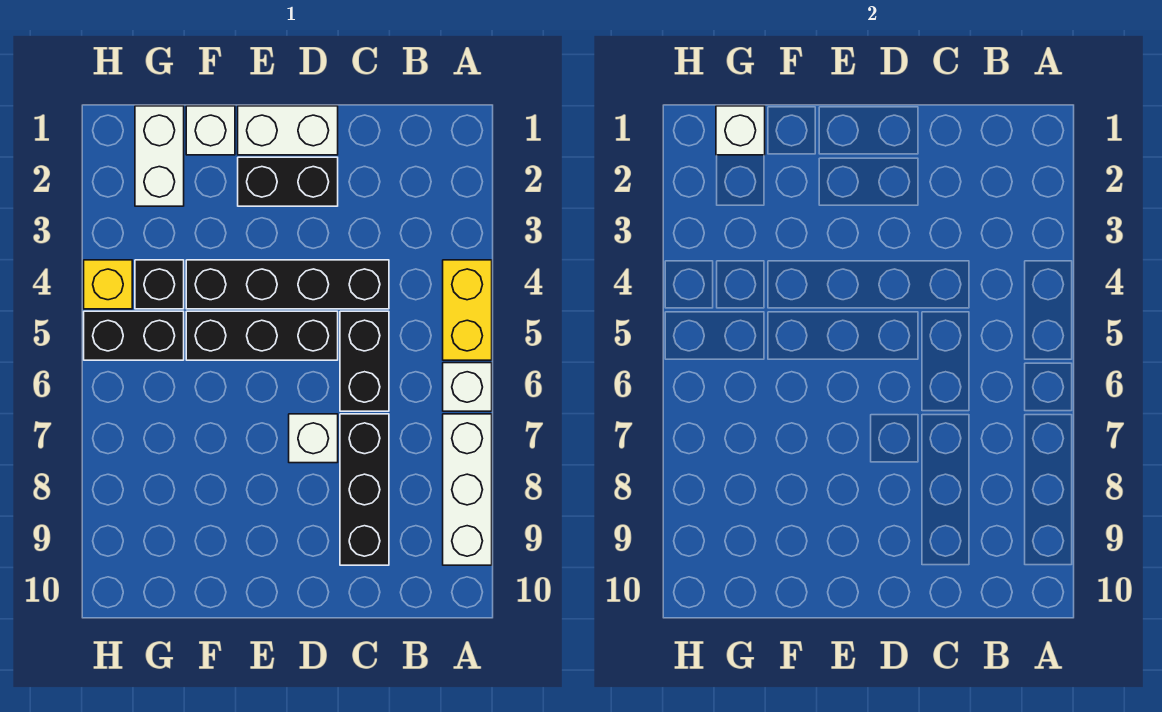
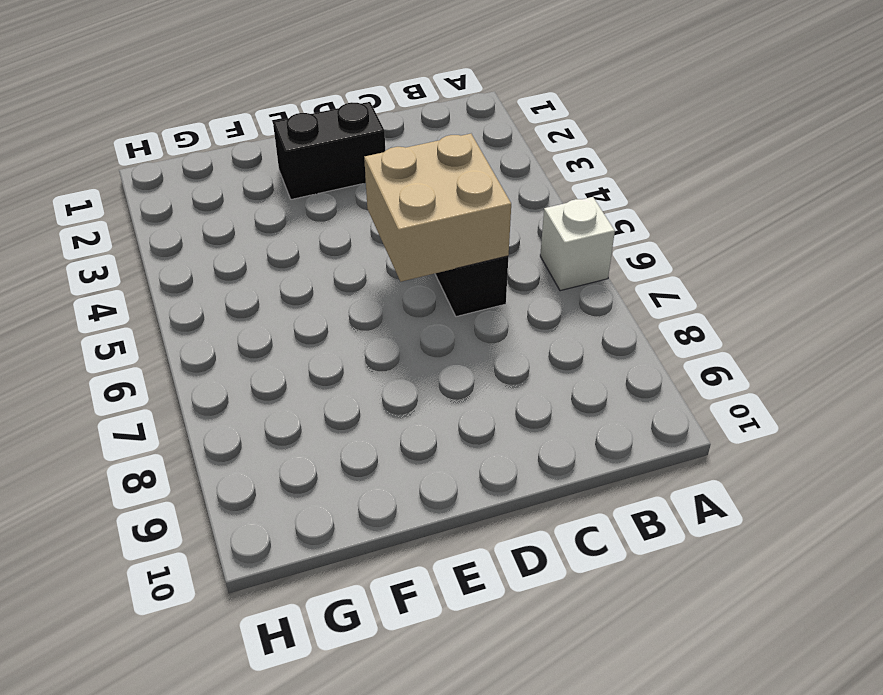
tan brick C5:D6 level 2 -> none
none -> yellow brick A4:A5 level 1
none -> white brick A7:A9 level 1
none -> black brick C4:F4 level 1

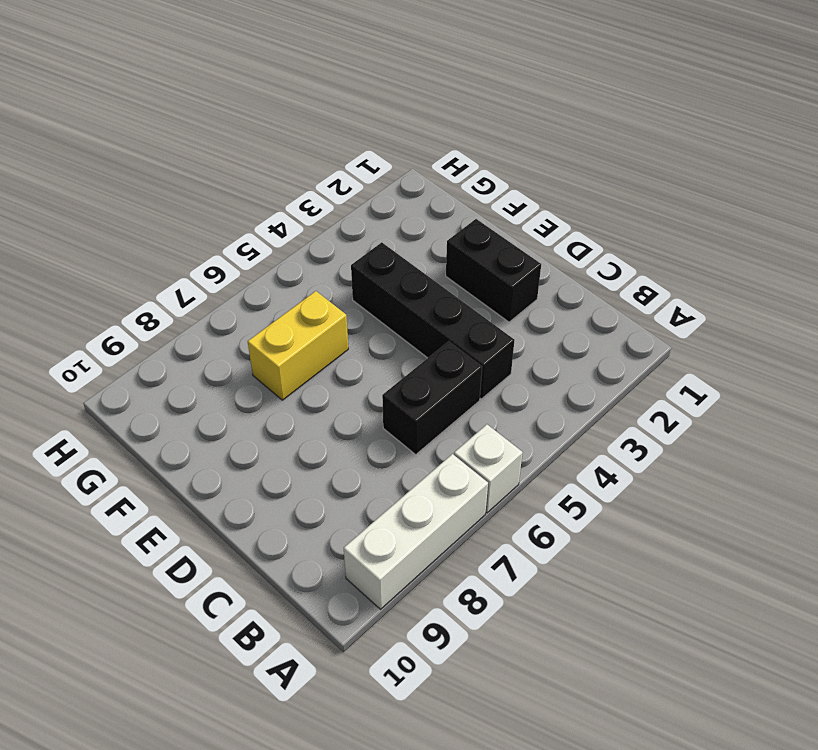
yellow brick F6:F7 level 1 -> yellow brick A4:A5 level 1
none -> black brick C7:C9 level 1
none -> white brick D1:E1 level 1
none -> black brick D5:F5 level 1

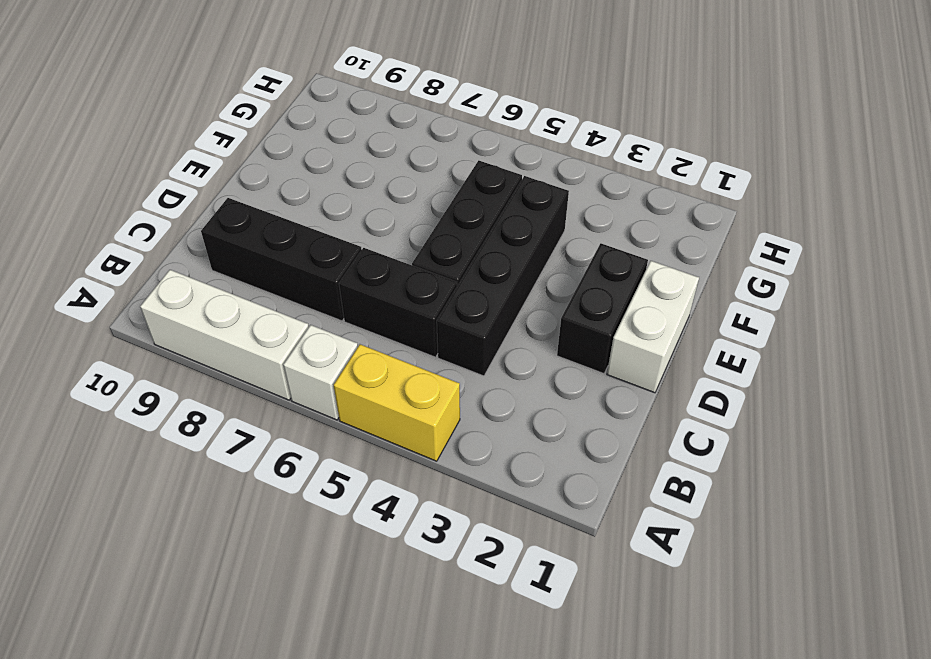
none -> white brick D7 level 1
none -> white brick F1 level 1
none -> white brick G1:G2 level 1

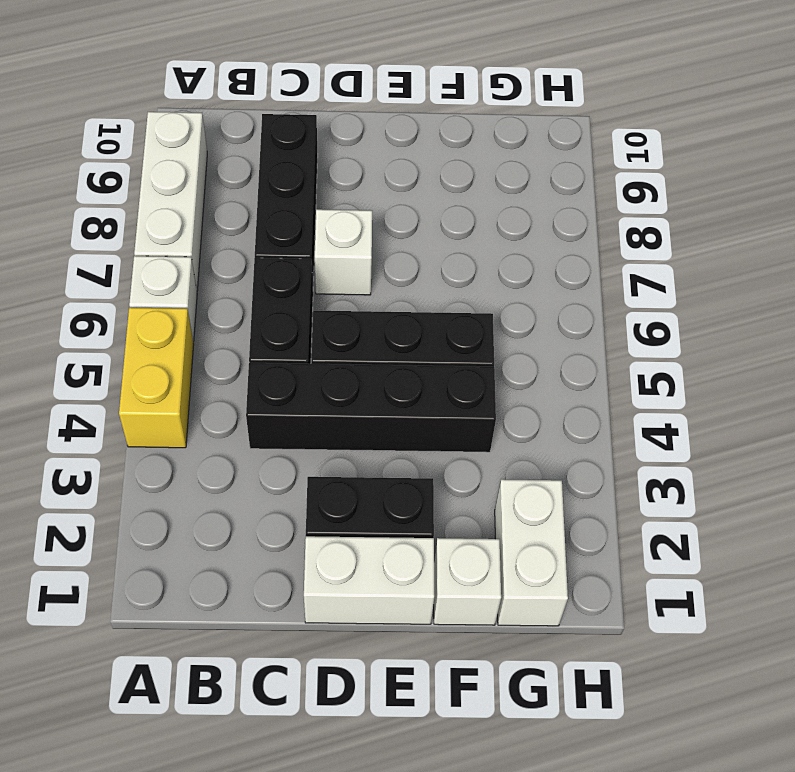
none -> black brick G4 level 1
none -> black brick G5:H5 level 1
none -> yellow brick H4 level 1

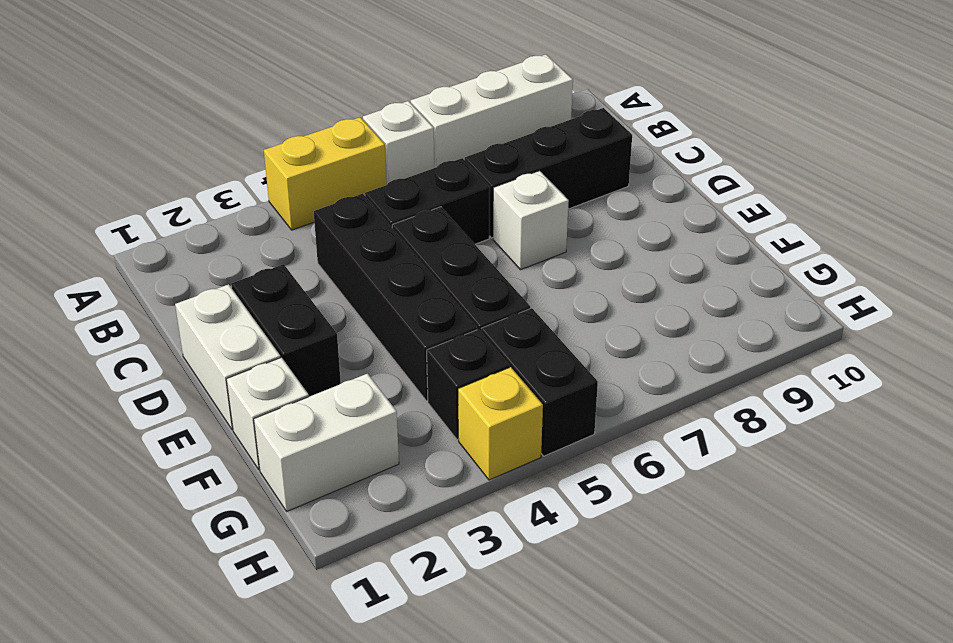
none -> white brick G1 level 2

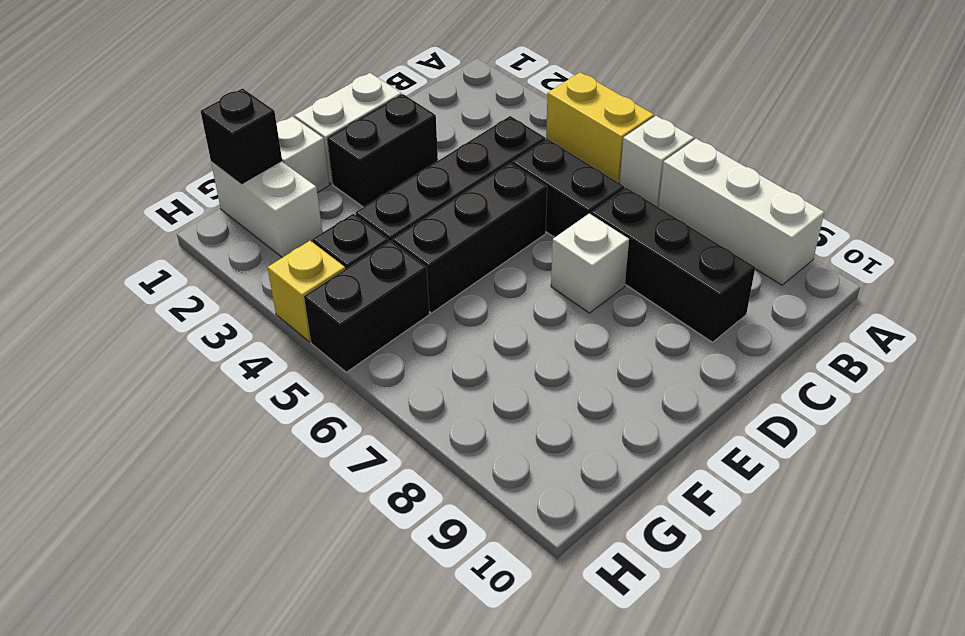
black brick G1 level 2 -> white brick G1 level 2

